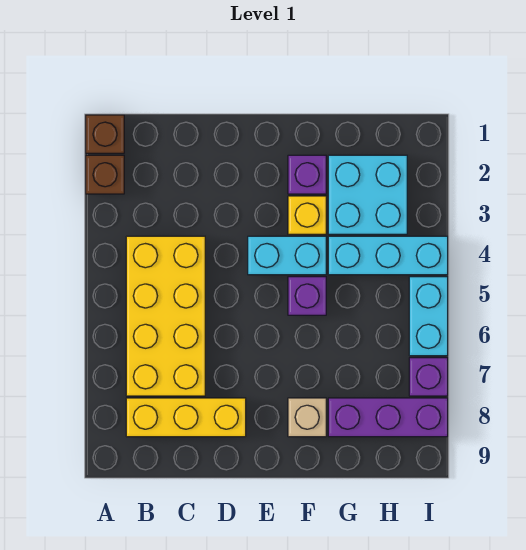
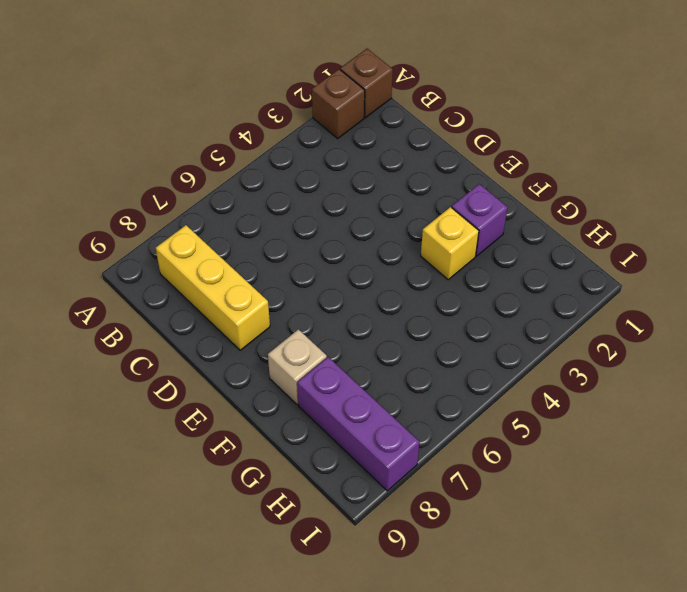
none -> yellow brick B4:C7 level 1
none -> cyan brick E4:F4 level 1
none -> purple brick F5 level 1

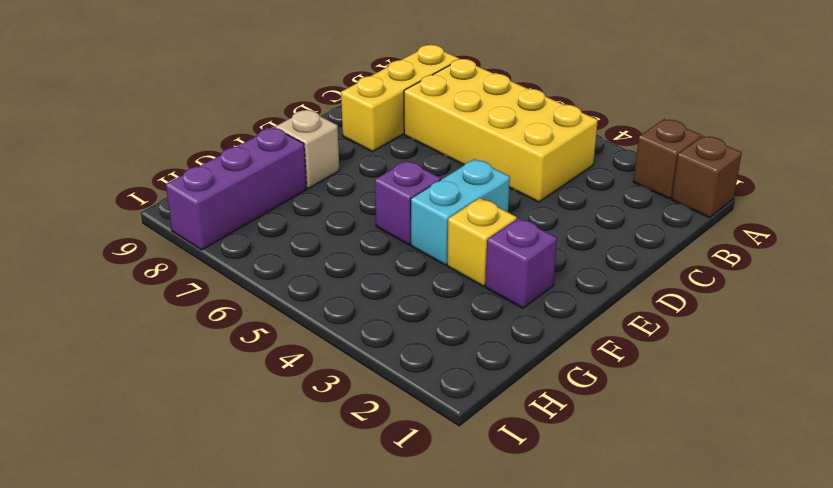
none -> cyan brick G2:H3 level 1
none -> cyan brick G4:I4 level 1
none -> cyan brick I5:I6 level 1

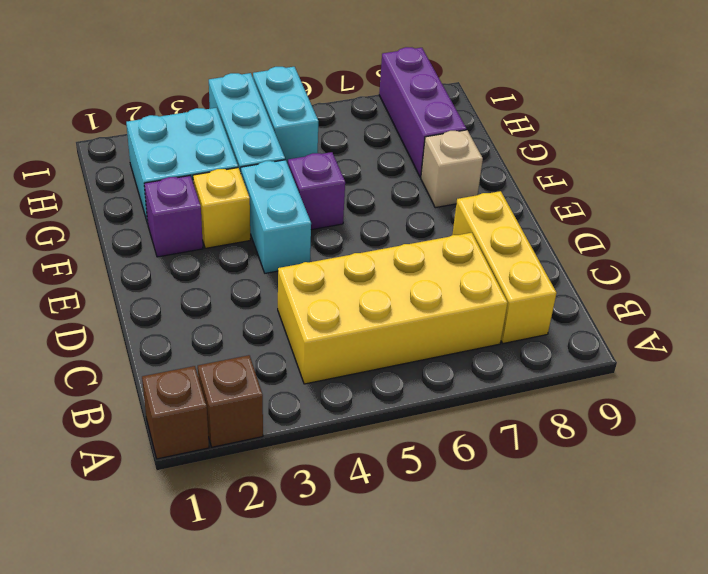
cyan brick H5:I5 level 1 -> cyan brick I5:I6 level 1
none -> purple brick I7 level 1

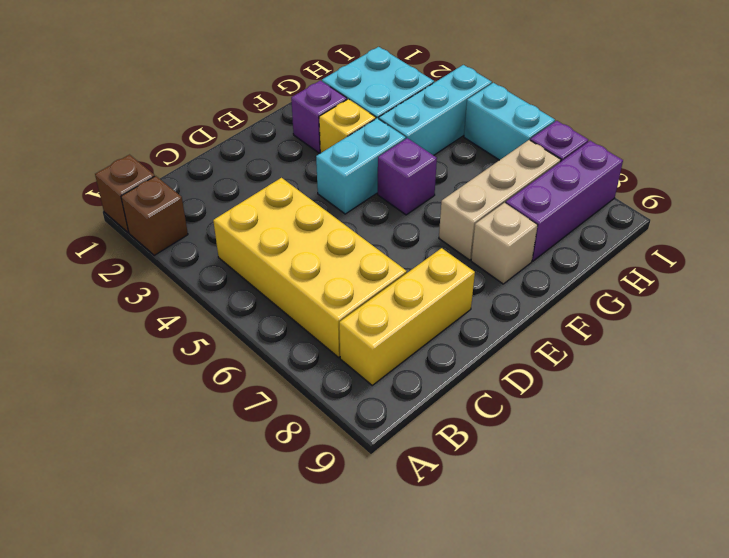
tan brick F7:H7 level 1 -> none

